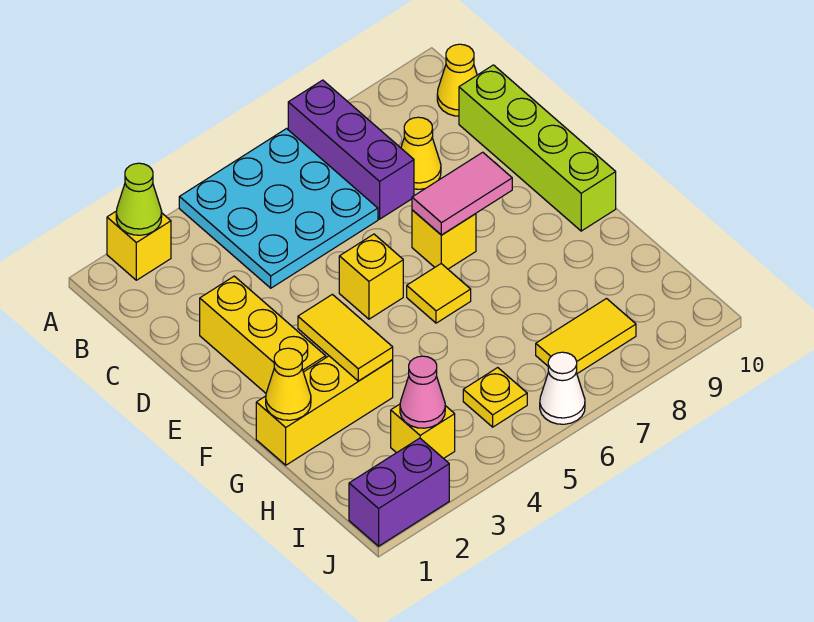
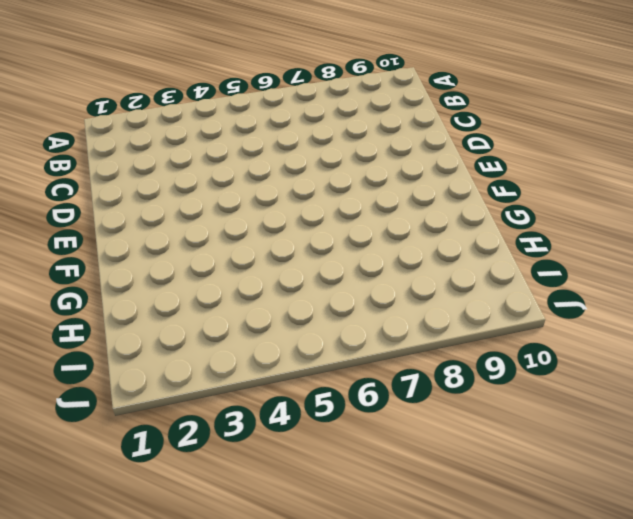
none -> yellow brick A2 level 1
none -> cyan plate A4:C6 level 1
none -> purple brick A7:C7 level 1

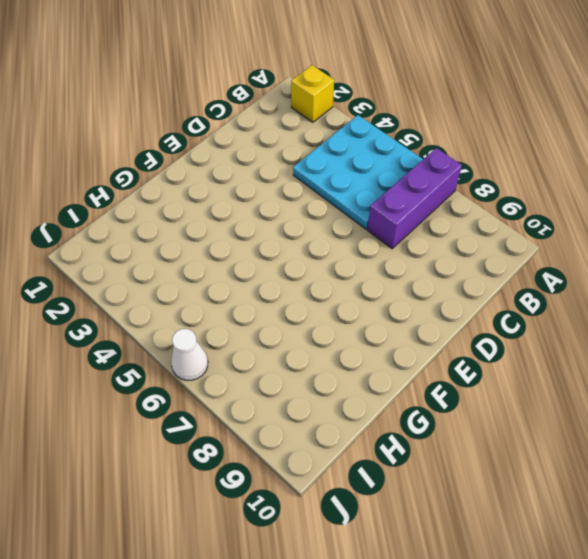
none -> yellow cone B10 level 1
none -> yellow cone C8 level 1
none -> lime brick C10:F10 level 1

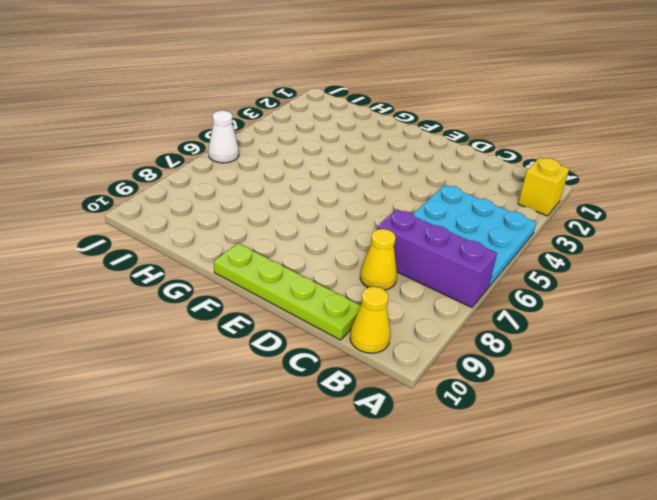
lime plate C10:F10 level 1 -> lime brick C10:F10 level 1
none -> yellow brick D2:F2 level 1
none -> yellow brick E5 level 1
none -> yellow brick E7 level 1

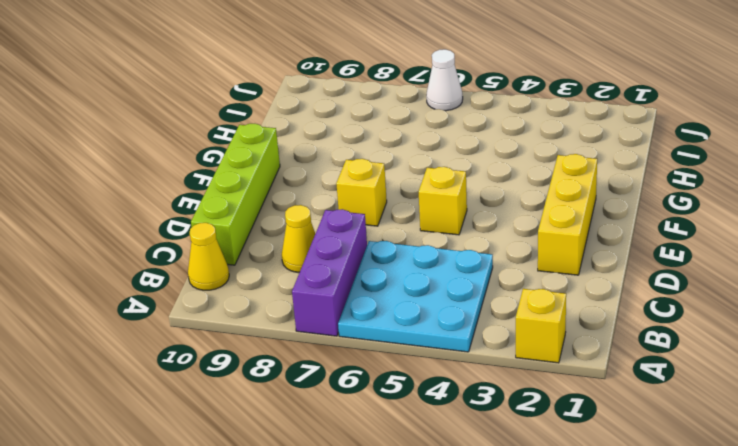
none -> yellow tile F6 level 1
none -> yellow brick G1:G3 level 1
none -> yellow brick I3 level 1

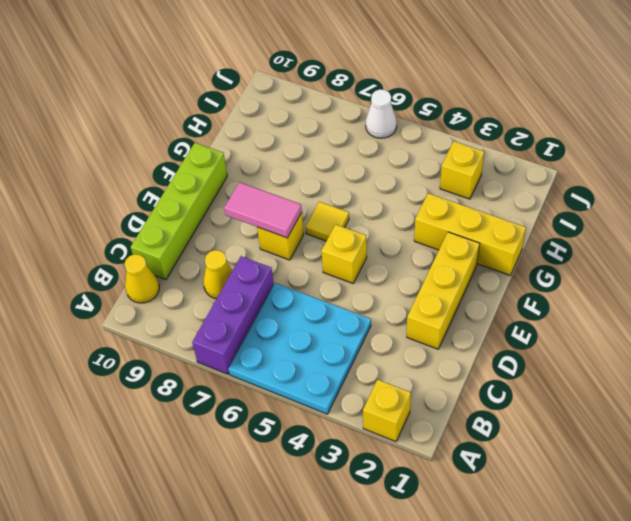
none -> yellow plate I5 level 1
none -> yellow tile I7:I8 level 1
none -> purple brick J1:J2 level 1

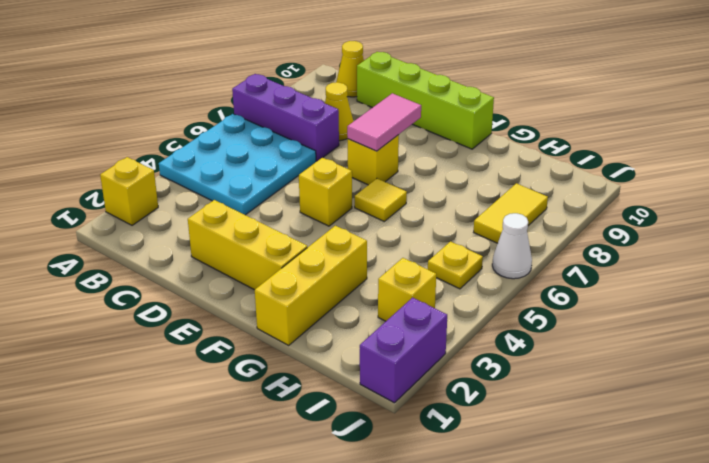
none -> lime cone A2 level 2
none -> yellow tile F3:G3 level 2
none -> yellow cone G1 level 2

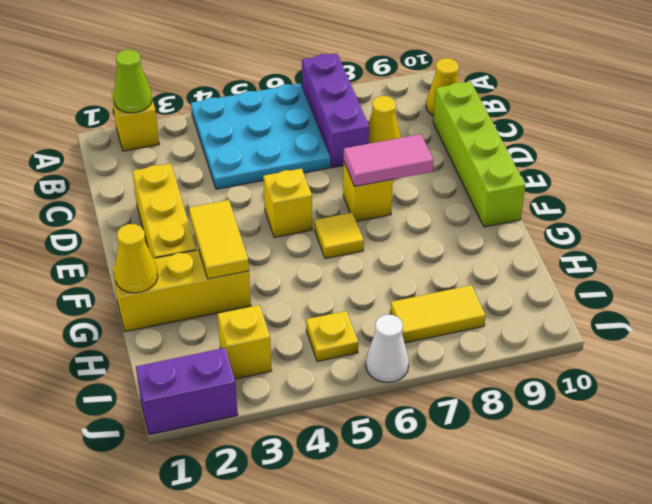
none -> pink cone I3 level 2

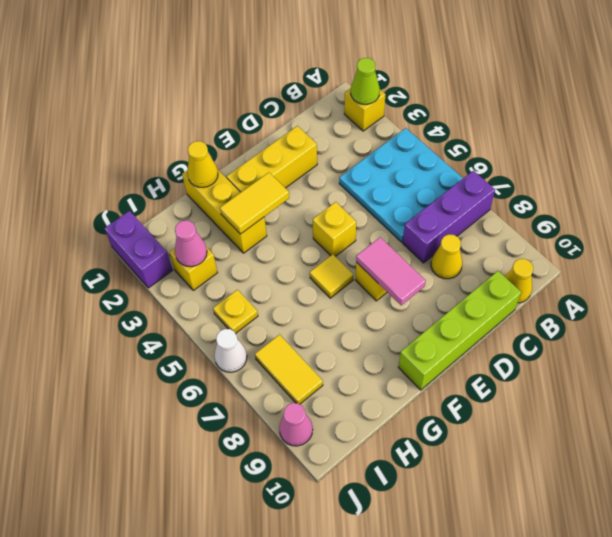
pink cone J9 level 1 -> none

